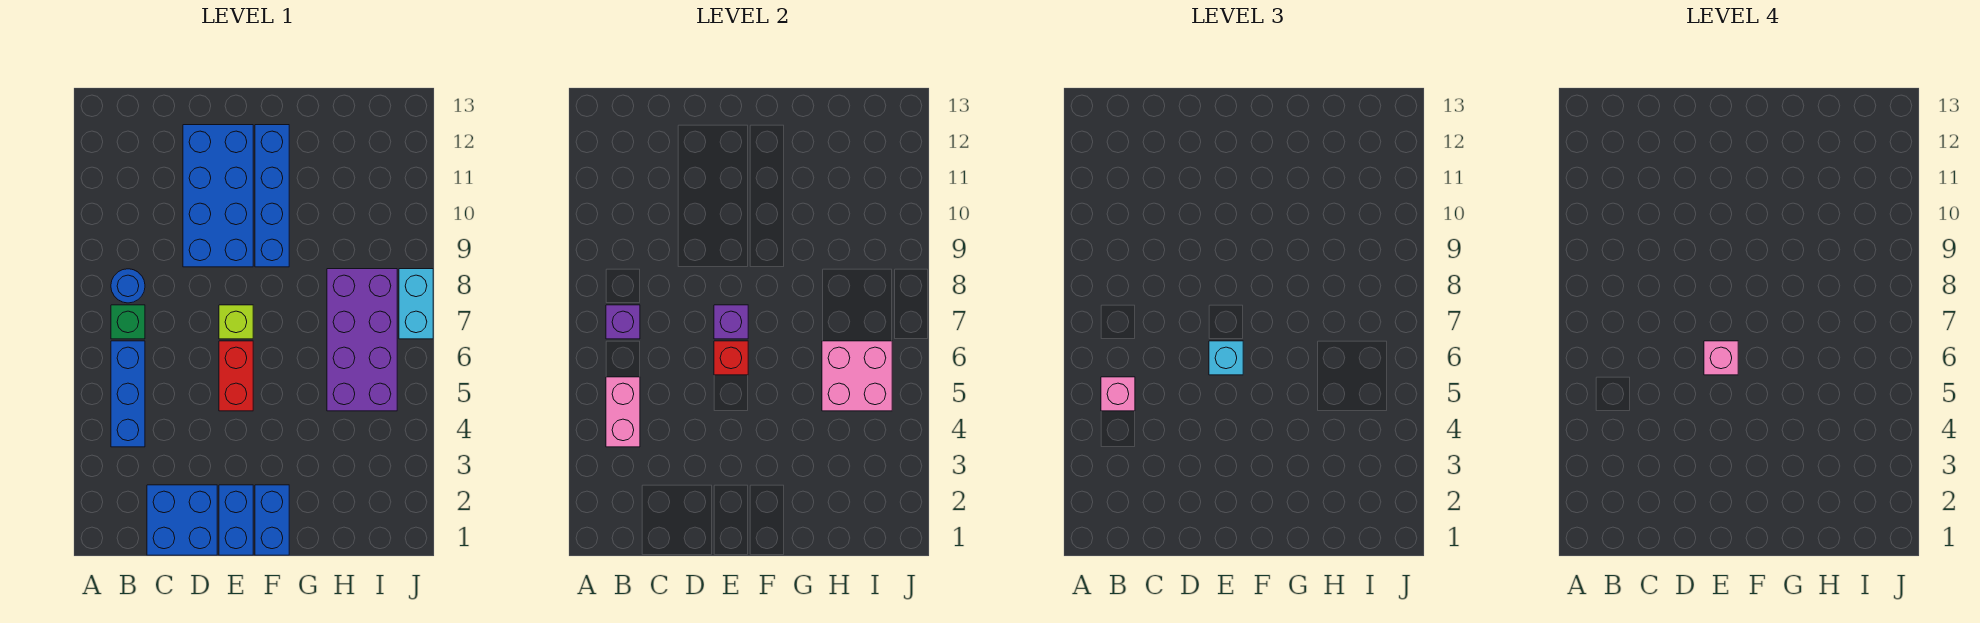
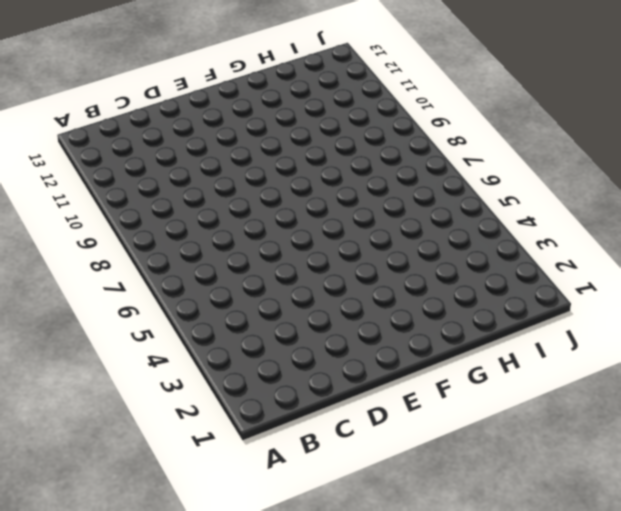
none -> blue brick B4:B6 level 1
none -> green brick B7 level 1
none -> blue round brick B8 level 1

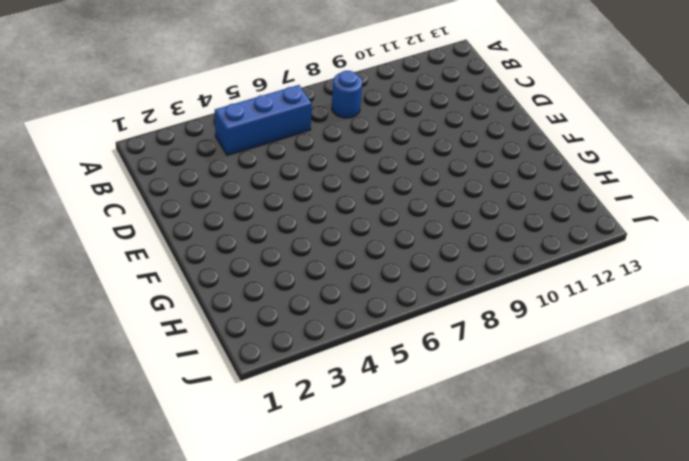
none -> green brick B7 level 1
none -> blue brick C1:D2 level 1
none -> blue brick D9:E12 level 1

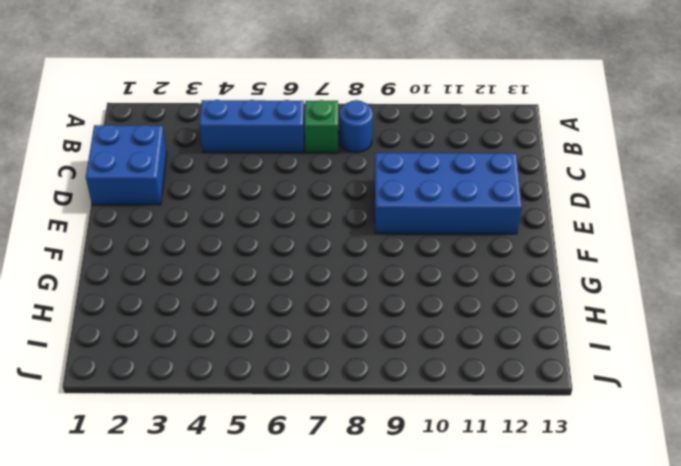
none -> blue brick E1:E2 level 1
none -> red brick E5:E6 level 1
none -> lime brick E7 level 1

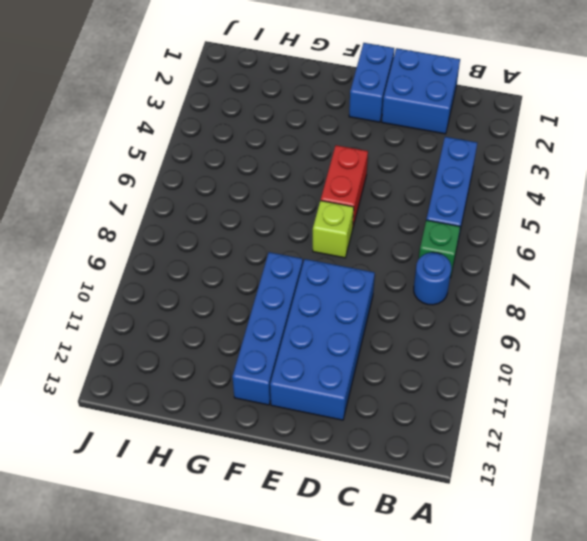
none -> blue brick F1:F2 level 1
none -> purple brick H5:I8 level 1
none -> cyan brick J7:J8 level 1

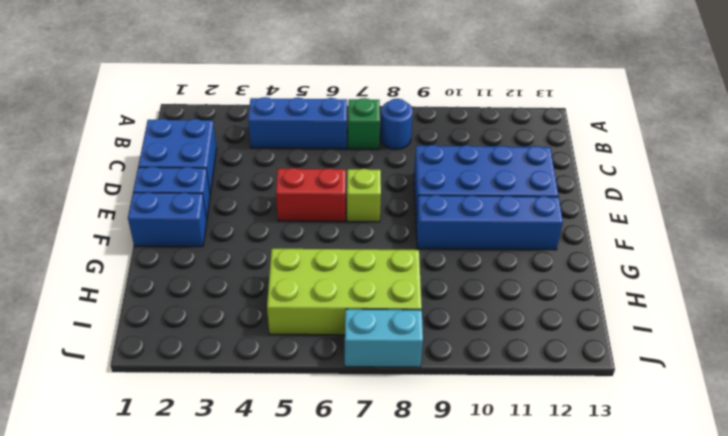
lime brick H5:I8 level 1 -> purple brick H5:I8 level 1
none -> pink brick B4:B5 level 2
none -> purple brick B7 level 2
none -> red brick E6 level 2

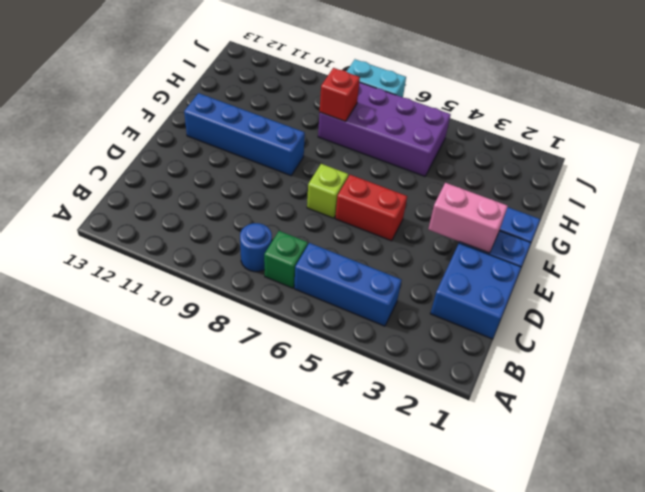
pink brick E2:E3 level 2 -> pink brick B4:B5 level 2
red brick H8 level 2 -> red brick E6 level 2
none -> blue brick D9:E12 level 1
none -> purple brick B7 level 2
none -> purple brick E7 level 2

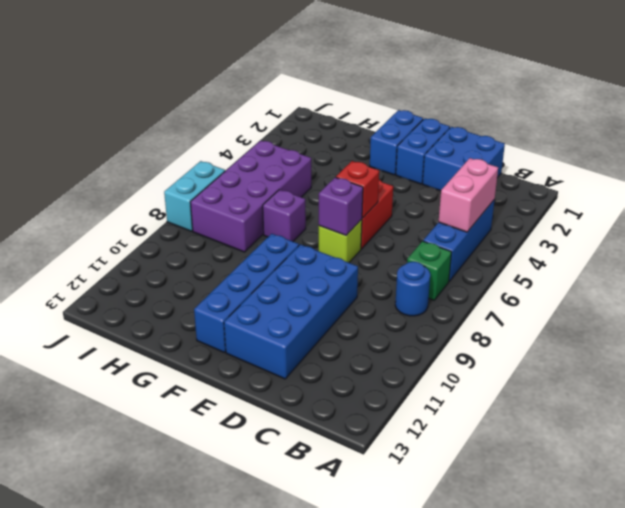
purple brick G7 level 1 -> purple brick B7 level 2
none -> pink brick H5:I6 level 2
none -> pink brick B5 level 3
none -> cyan brick E6 level 3

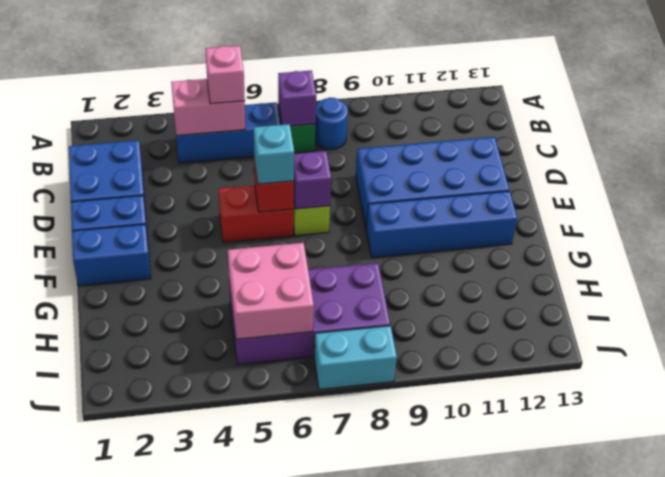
none -> pink brick E6 level 4

